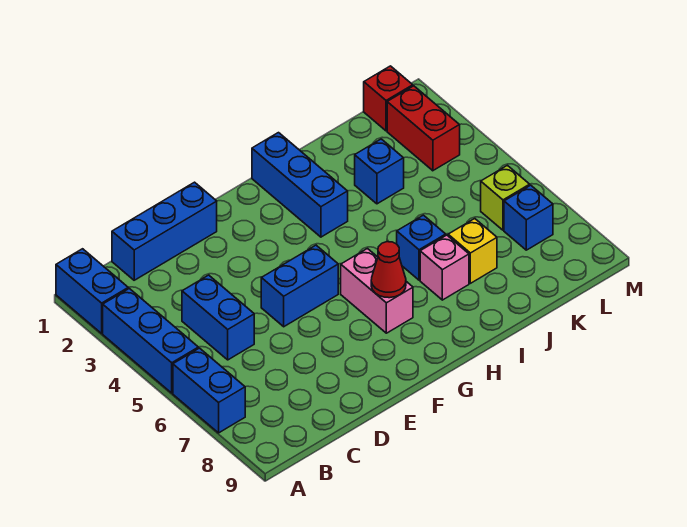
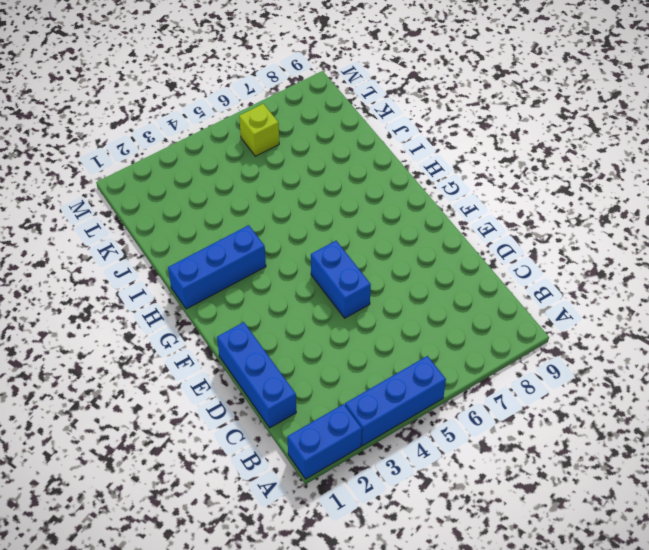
none -> blue brick A6:A7 level 1
none -> blue brick C4:C5 level 1
none -> pink brick G6:G7 level 1

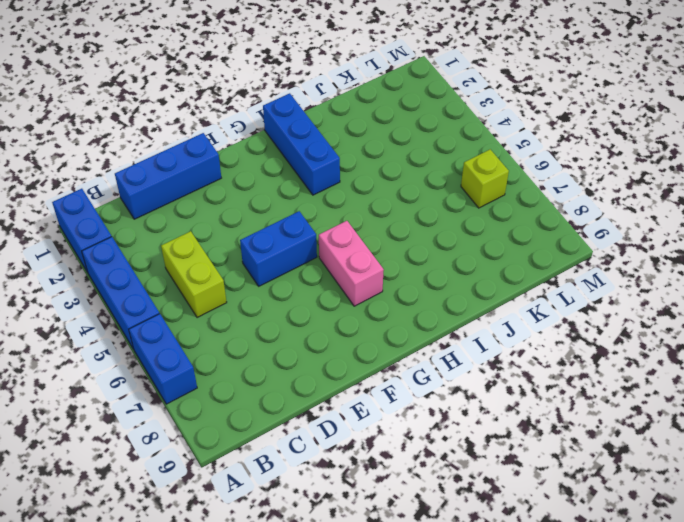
lime brick C4:C5 level 1 -> blue brick C4:C5 level 1
none -> blue brick I6 level 1
none -> pink brick I7 level 1
none -> blue brick J3 level 1

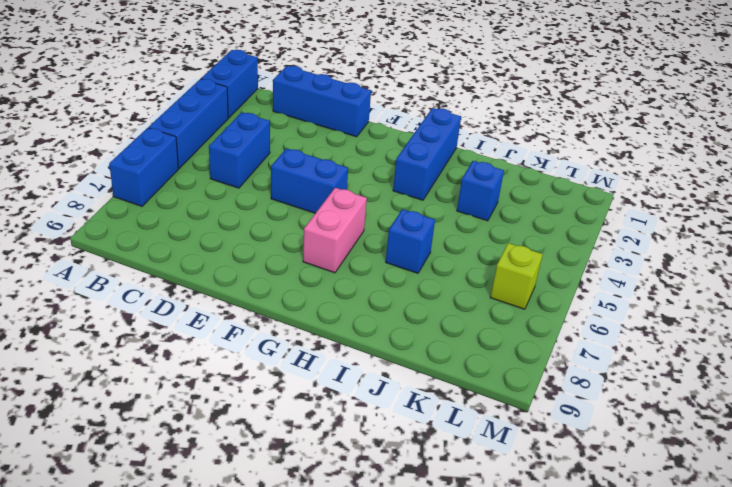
none -> pink brick I7 level 1
none -> yellow brick J7 level 1
none -> red brick L1 level 1

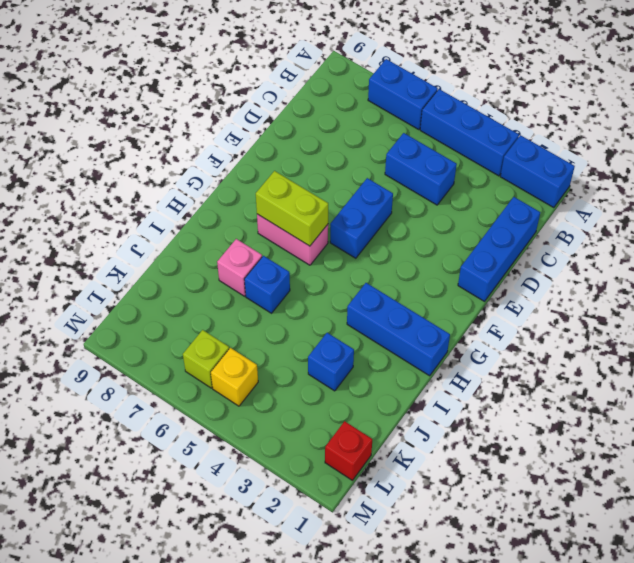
lime brick G6:G7 level 2 -> red cone G7 level 2
yellow brick L5 level 1 -> yellow brick J7 level 1
none -> red brick L2:L3 level 1
none -> blue brick L7 level 1

